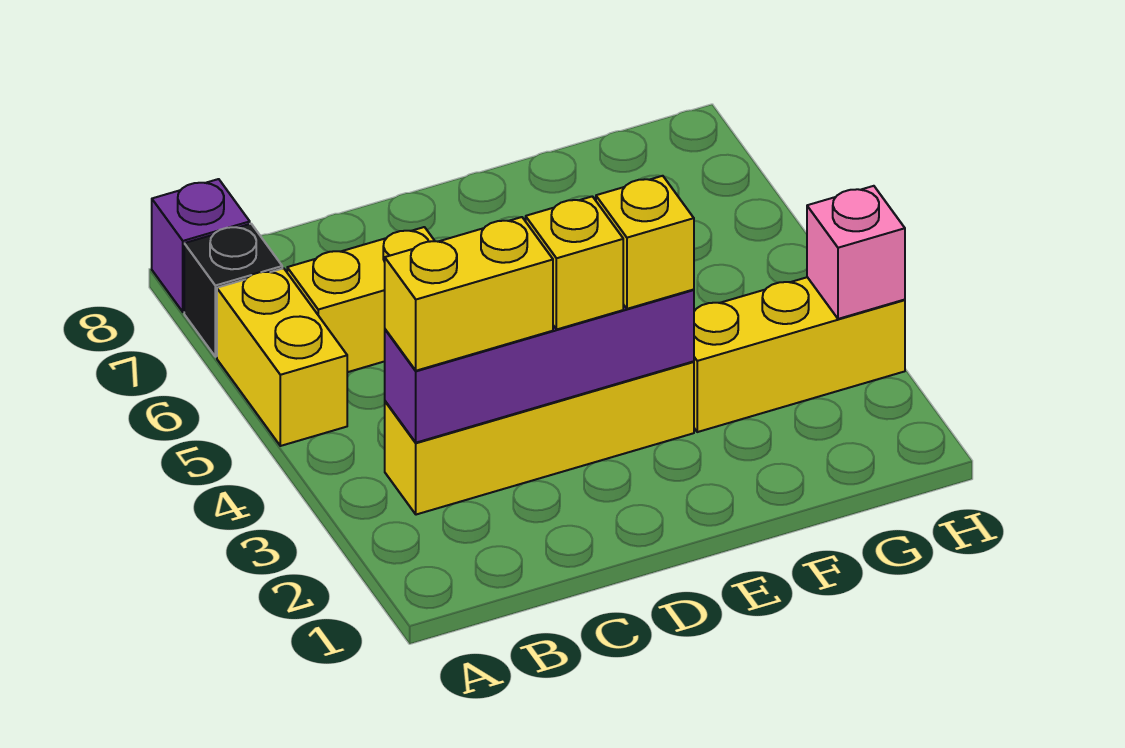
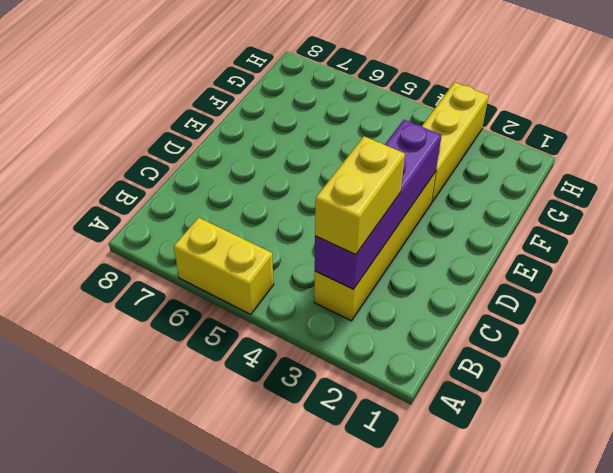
none -> black brick A7 level 1
none -> purple brick A8 level 1

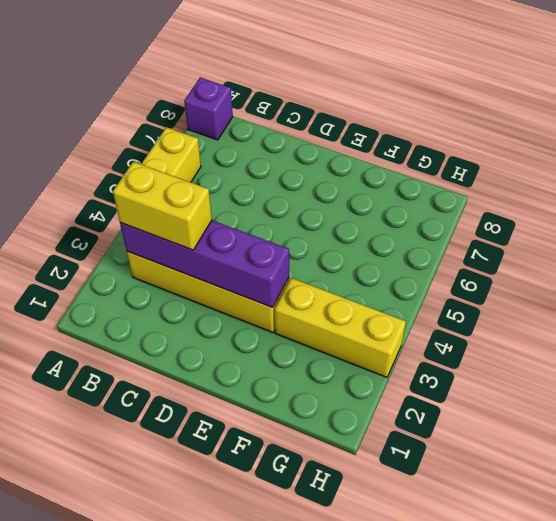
none -> black brick A7 level 1
none -> yellow brick B6:C6 level 1

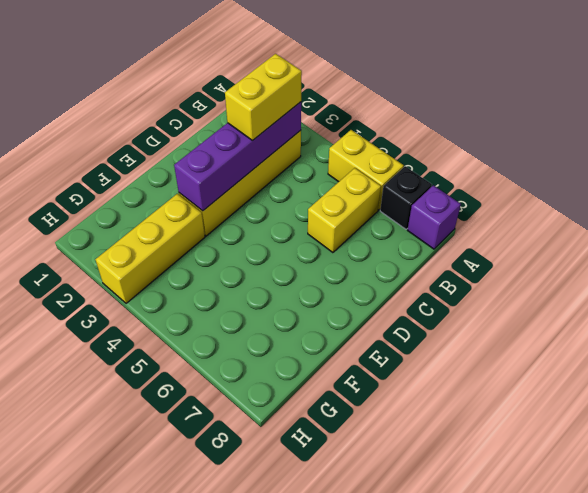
none -> pink brick H3 level 2
none -> yellow brick D3 level 3

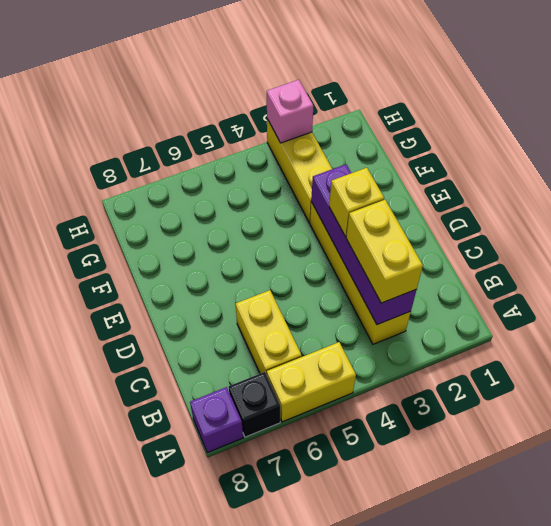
none -> yellow brick E3 level 3

